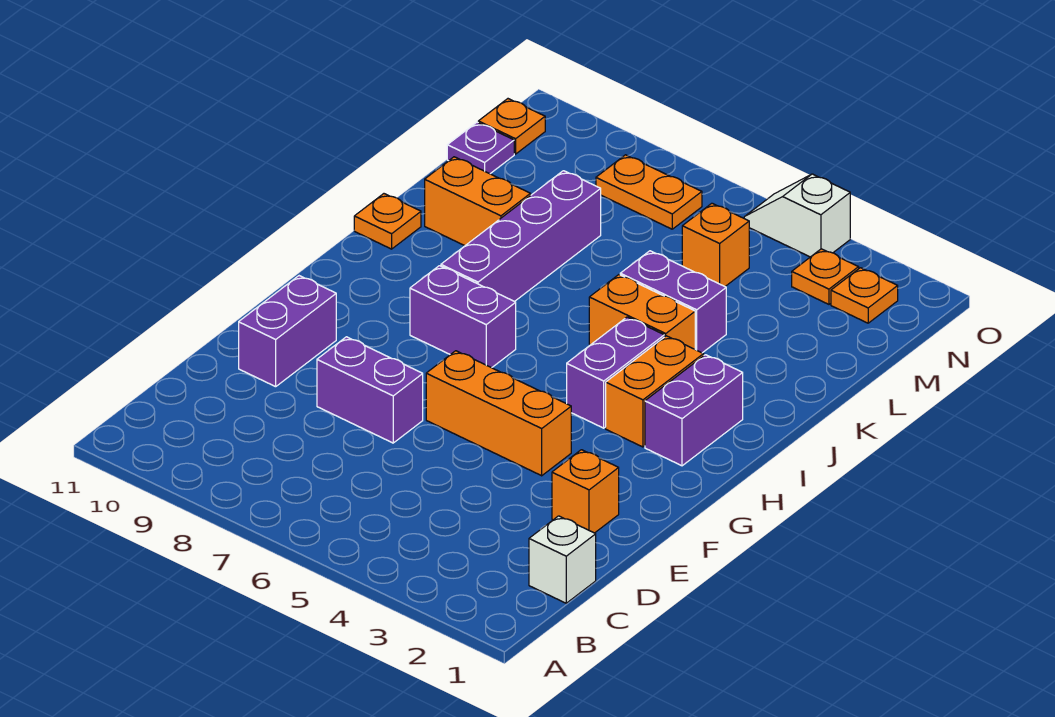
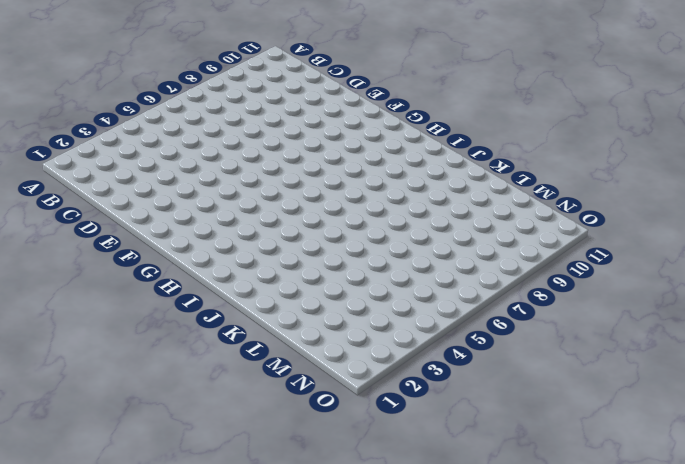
none -> white brick C1 level 1
none -> orange brick E2 level 1
none -> purple brick E7:E8 level 1

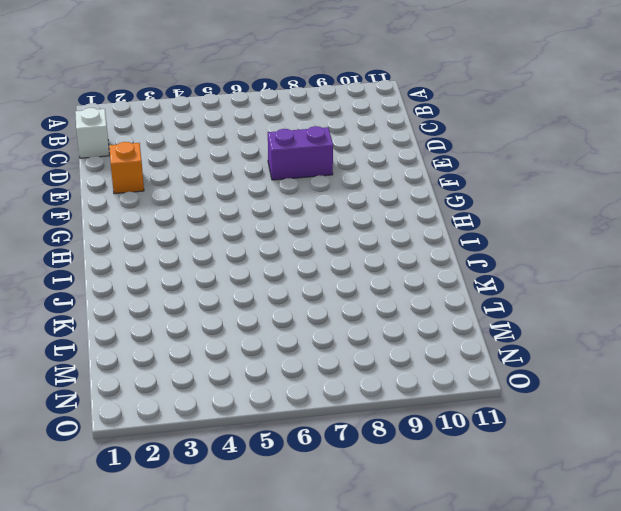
none -> purple brick E10:F10 level 1
none -> orange brick F4:F6 level 1
none -> purple brick H2:I2 level 1

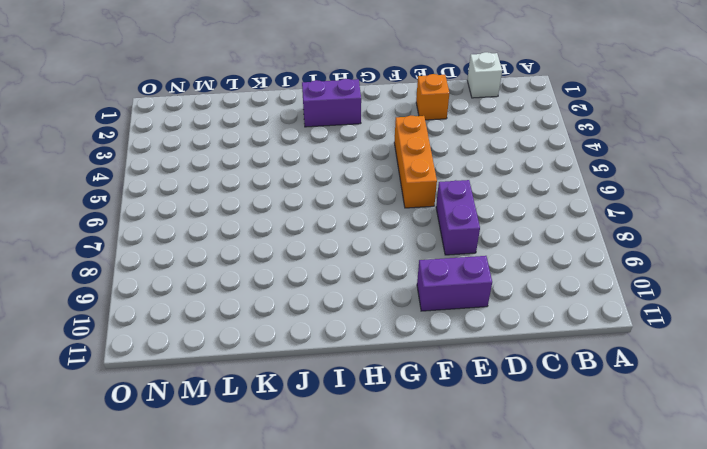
none -> orange brick H3:I3 level 1
none -> purple brick H4:I4 level 1
none -> purple brick H7:H8 level 1

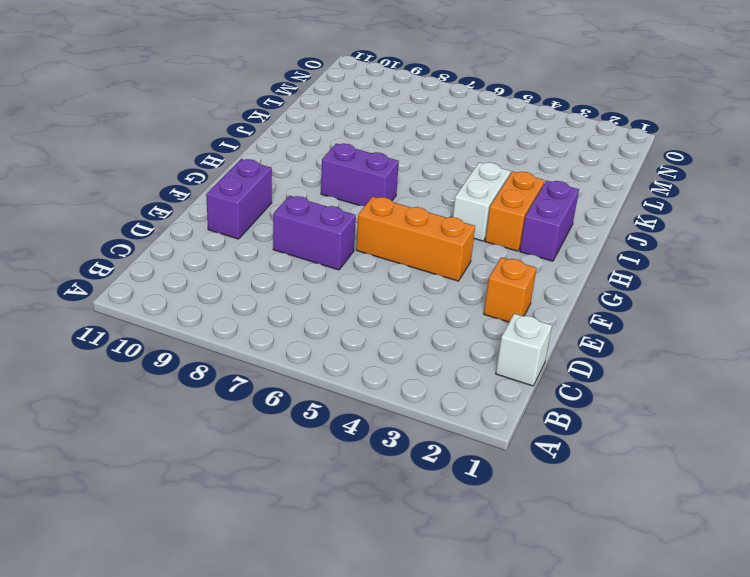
white brick H4:I4 level 1 -> purple brick H4:I4 level 1
none -> purple brick I8:L8 level 1
none -> orange brick J4:J5 level 1
none -> orange plate J11 level 1

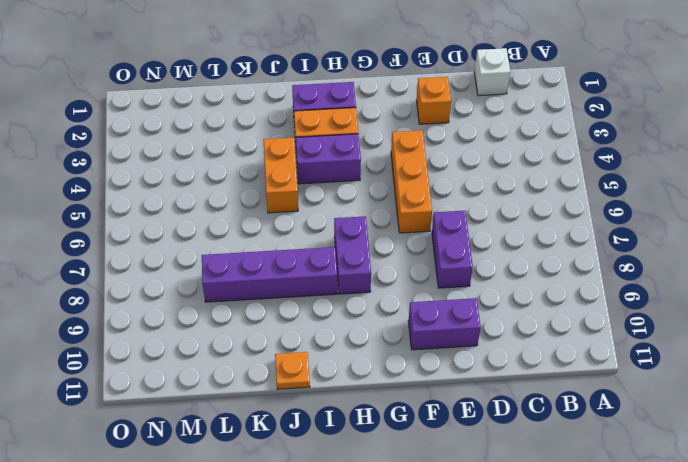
none -> purple brick K4:K5 level 1
none -> orange brick K9:K10 level 1
none -> orange brick M5 level 1

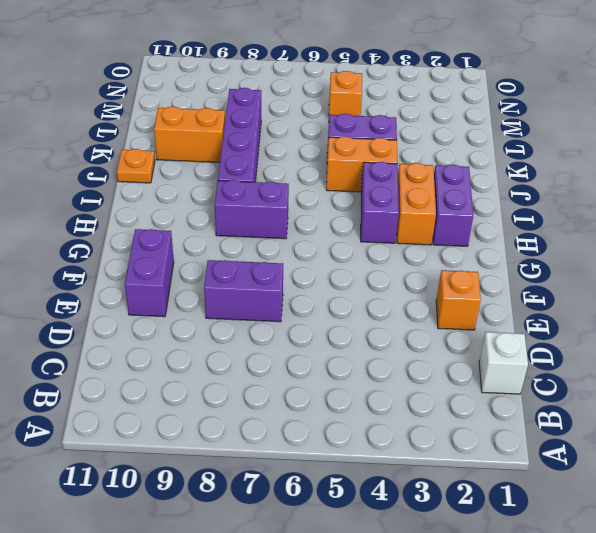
none -> orange brick F4:F6 level 1
none -> purple plate M11 level 1
none -> orange plate N2 level 1

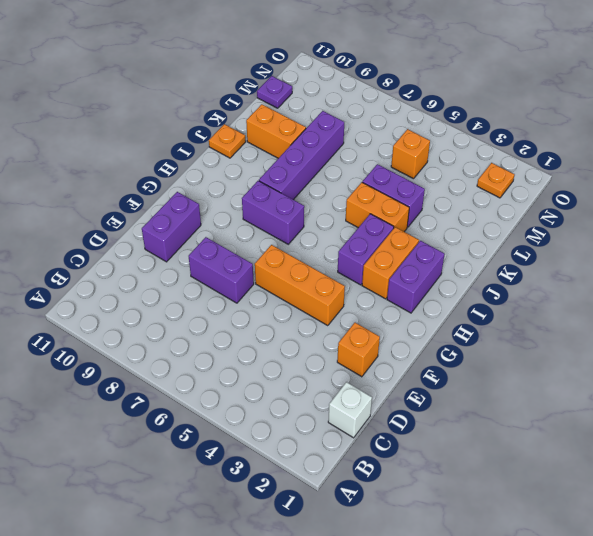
none -> orange plate N3 level 1
none -> orange plate N7:N8 level 1
none -> orange plate N11 level 1

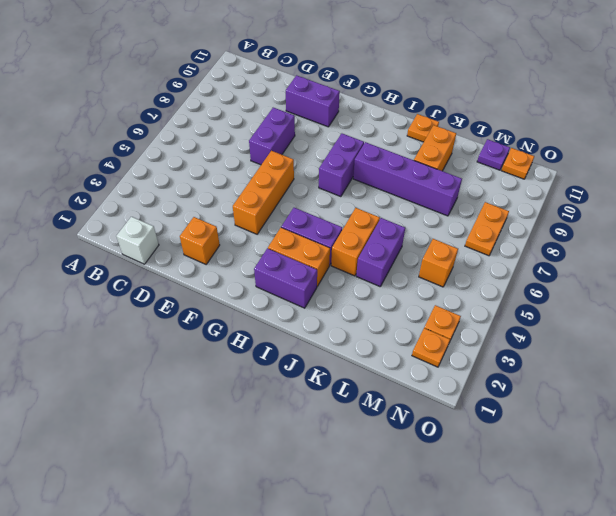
none -> white slope O4:O5 level 1 top 4

